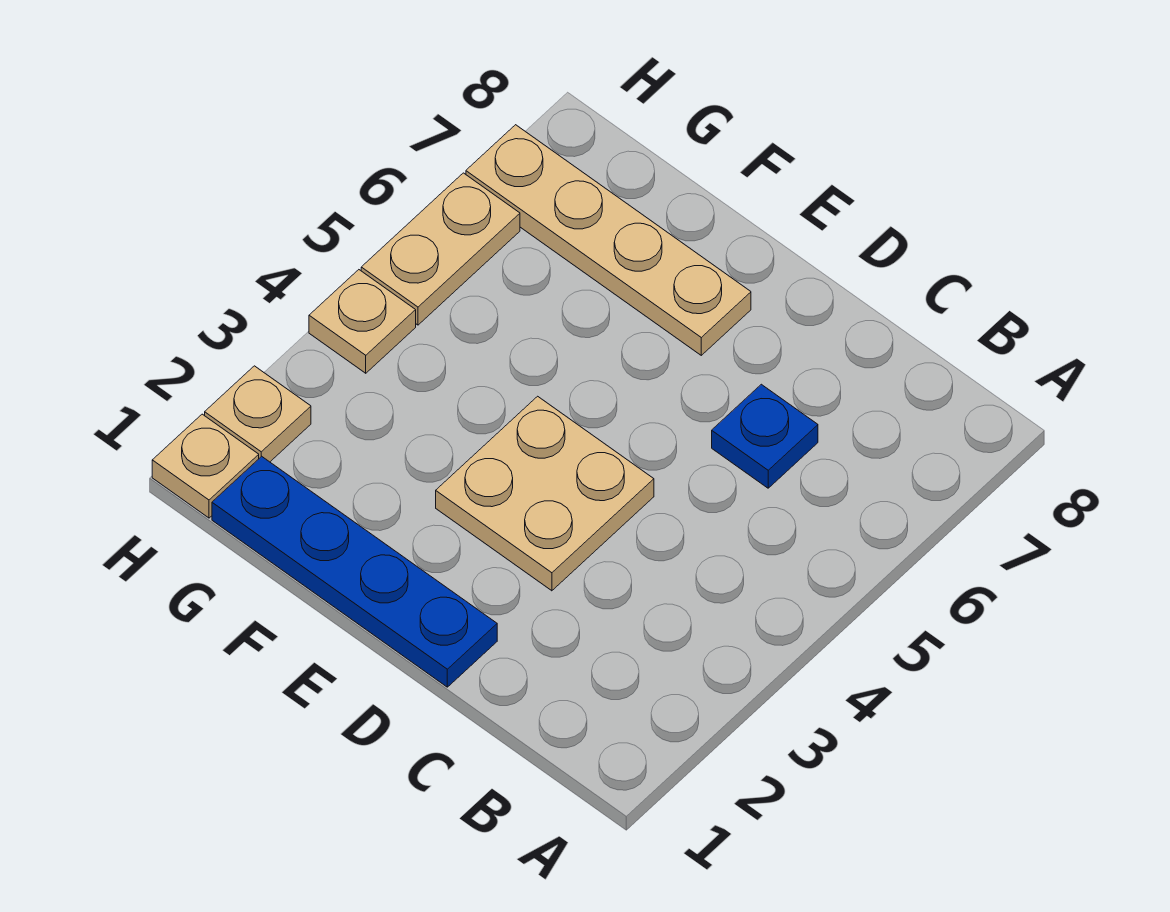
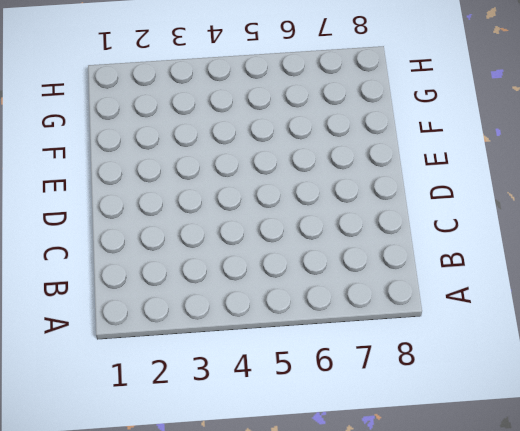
none -> blue plate C6 level 1
none -> blue plate D1:G1 level 1

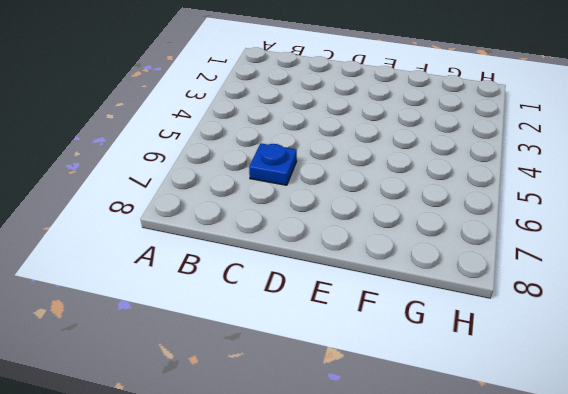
none -> blue plate D1:G1 level 1
none -> tan plate D3:E4 level 1

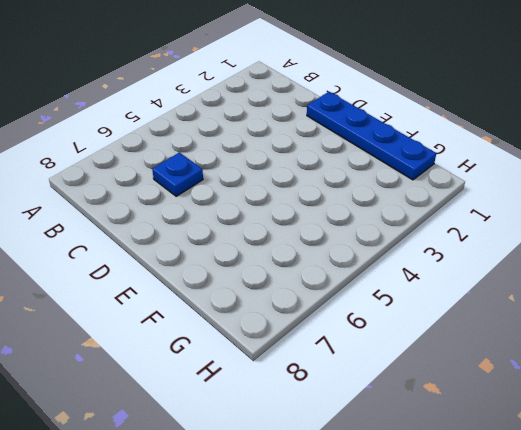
none -> tan plate D3:E4 level 1
none -> tan plate E7:H7 level 1

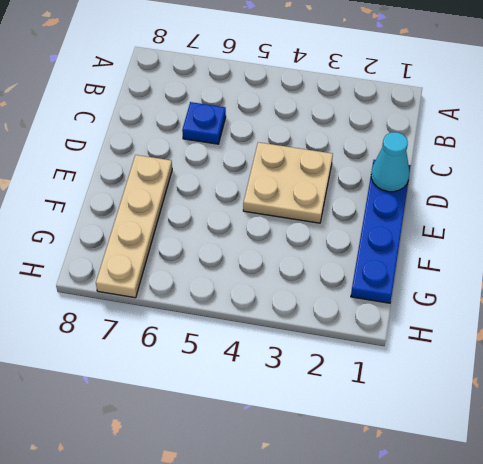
cyan cone D1 level 2 -> none
none -> tan plate H1 level 1
none -> tan plate H2 level 1

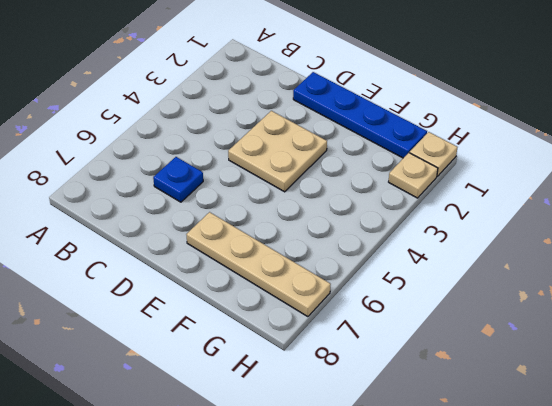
none -> tan plate H4 level 1
none -> tan plate H5:H6 level 1

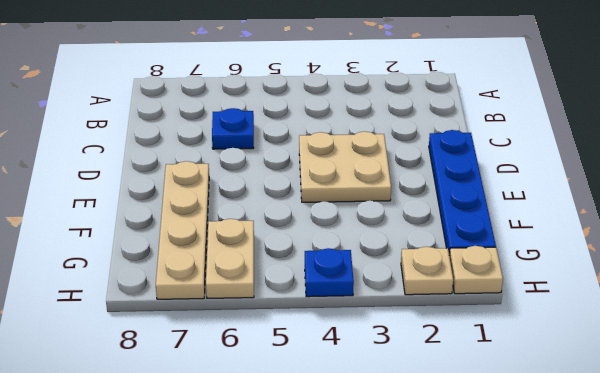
tan plate G6:H6 level 1 -> tan plate H5:H6 level 1
blue plate H4 level 1 -> tan plate H4 level 1

